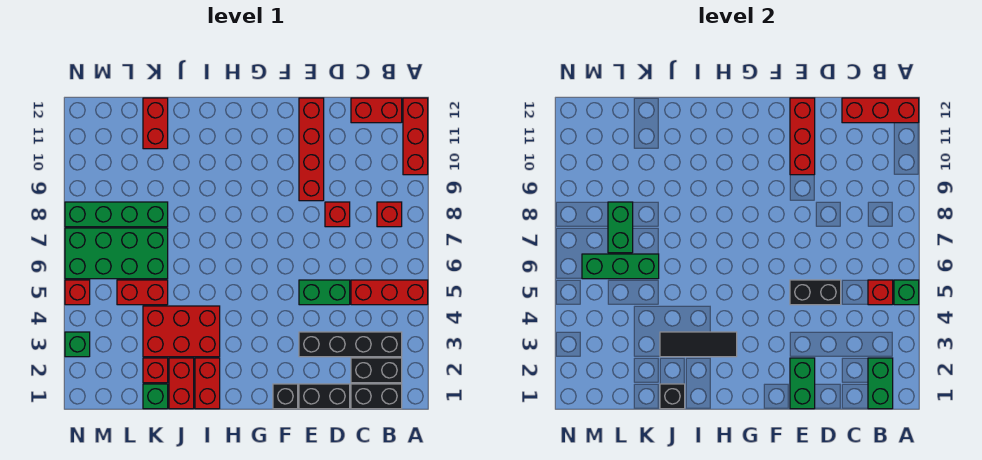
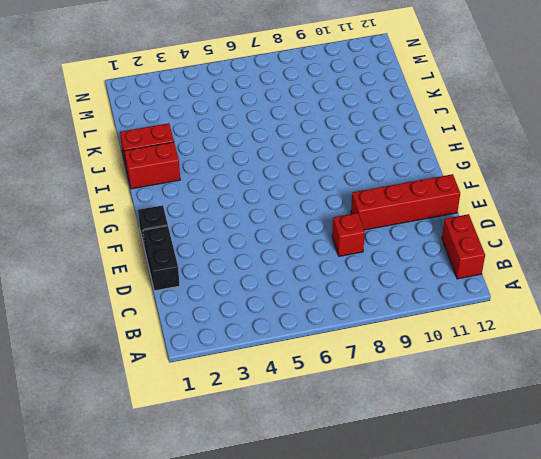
none -> red brick A5:C5 level 1
none -> red brick A10:A12 level 1
none -> black brick B1:C1 level 1
none -> black brick B2:C2 level 1

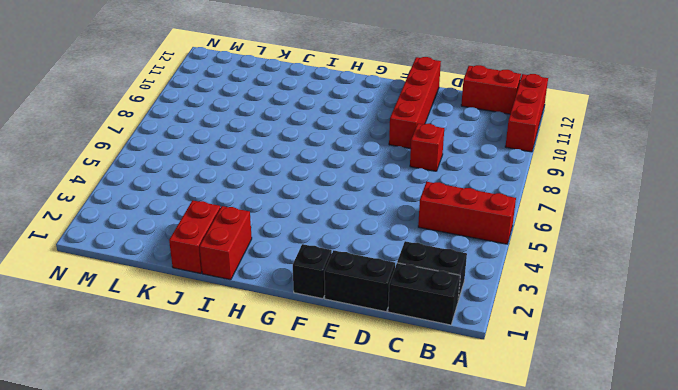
none -> black brick B3:E3 level 1
none -> red brick B8 level 1
none -> green brick D5:E5 level 1
none -> red brick I3:K4 level 1

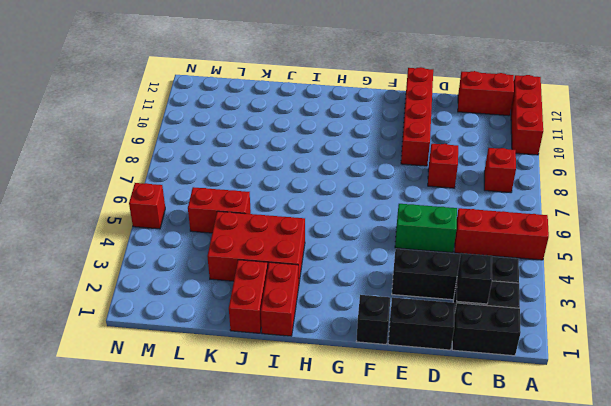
black brick C2 level 2 -> black brick J1 level 2
none -> green brick K1 level 1
none -> red brick K2 level 1
none -> green brick K6:N7 level 1
none -> green brick K8:N8 level 1

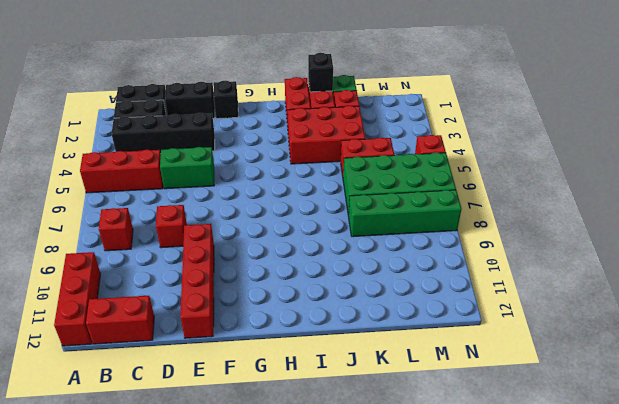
none -> red brick K11:K12 level 1
none -> green brick N3 level 1
none -> green brick A5 level 2
none -> red brick A12:C12 level 2

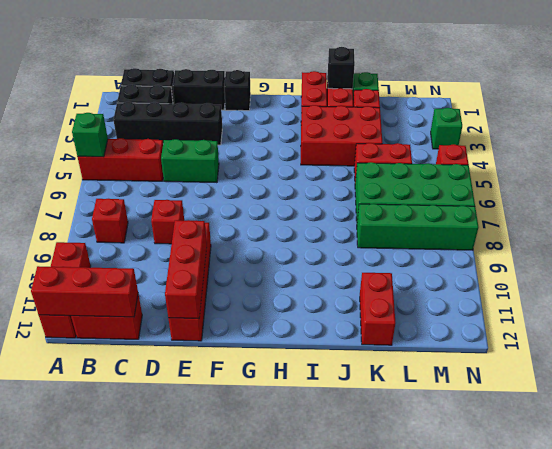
none -> green brick B1:B2 level 2
none -> red brick B5 level 2
none -> black brick D5:E5 level 2
none -> green brick E1:E2 level 2

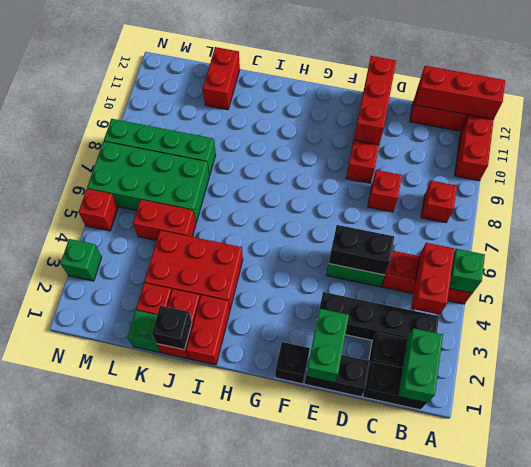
red brick B4:B5 level 2 -> red brick B5 level 2
none -> black tile H3:J3 level 2
none -> green brick K6:M6 level 2
none -> green brick L7:L8 level 2

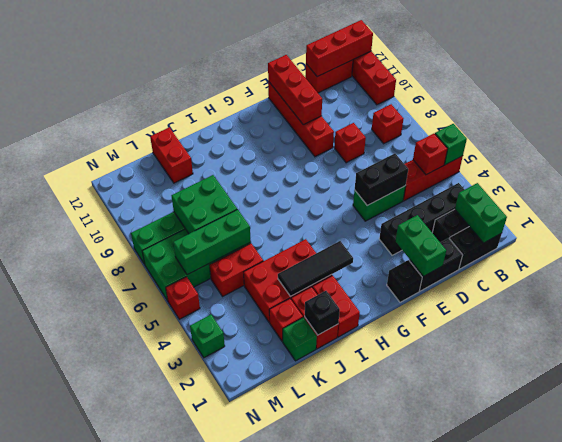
green brick K7:L8 level 2 -> green brick L7:L8 level 2

